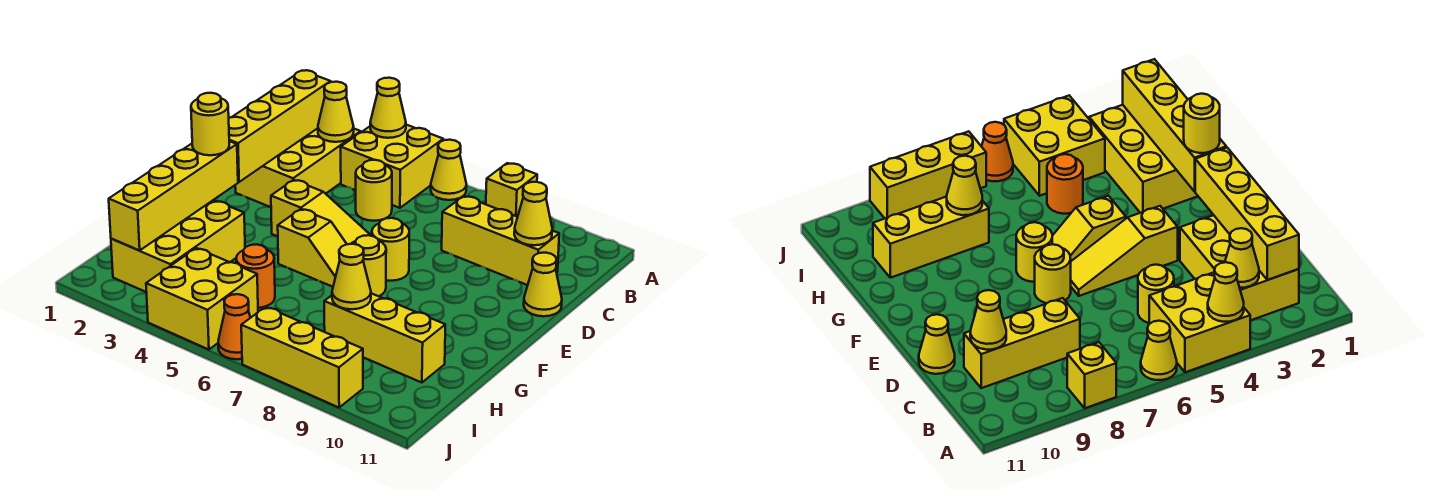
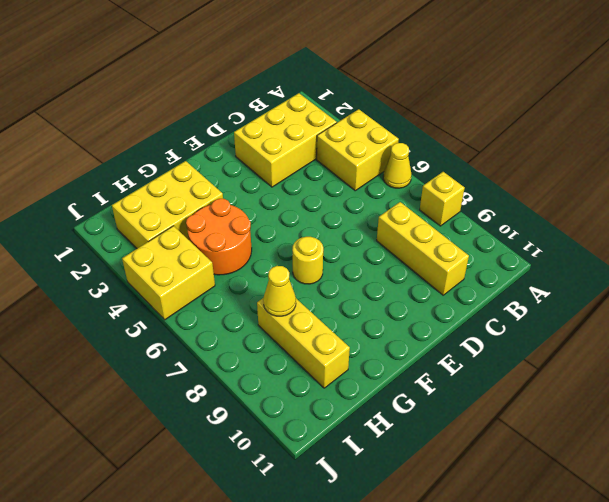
orange round brick G4:H5 level 1 -> orange round brick H5 level 1
none -> yellow round brick C5 level 1
none -> yellow cone D11 level 1
none -> yellow slope E4:E6 level 1 top 4

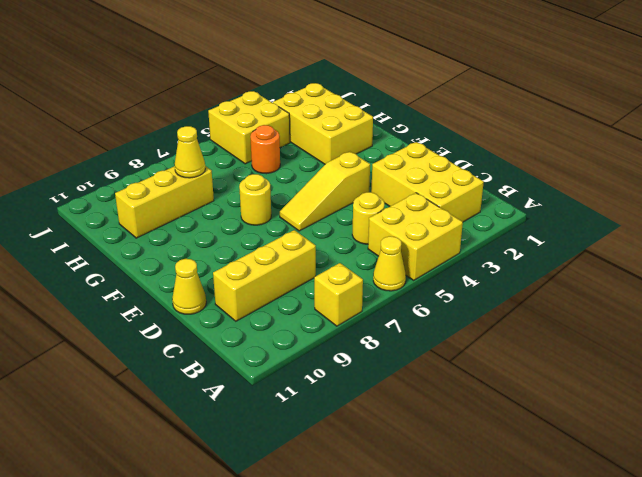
none -> yellow round brick E7 level 1
none -> yellow slope F5:F6 level 1 top 5
none -> orange cone J6 level 1

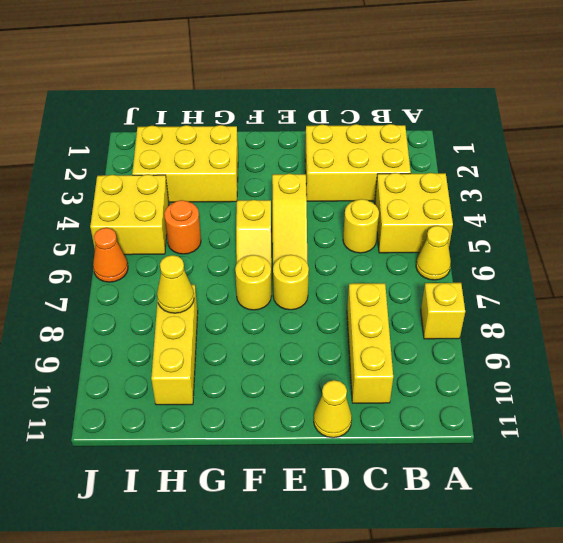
none -> yellow brick J7:J9 level 1
none -> yellow cone A4 level 2
none -> yellow brick B2:E2 level 2

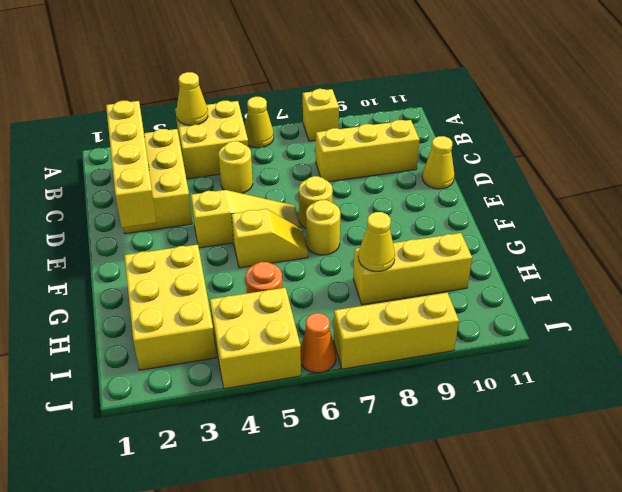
none -> yellow cone B3 level 2
none -> yellow cone C10 level 2
none -> yellow brick F2:I2 level 2

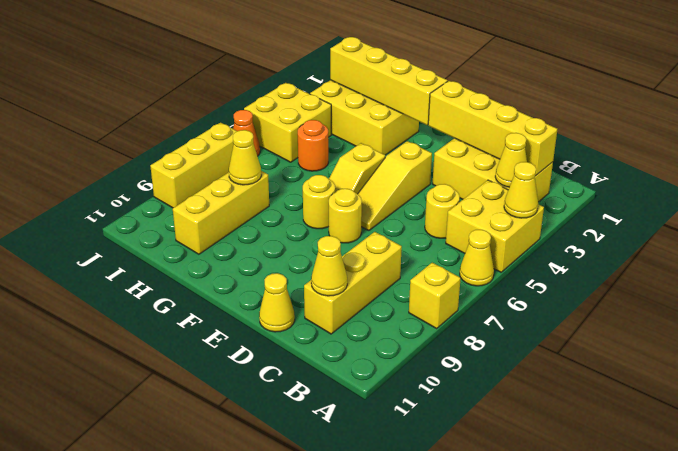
none -> yellow round brick F2 level 3

